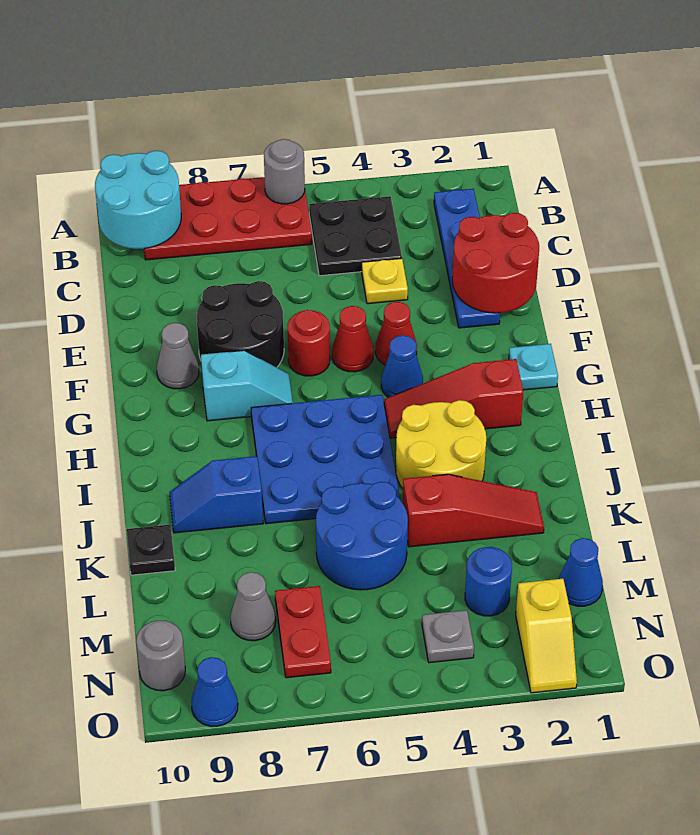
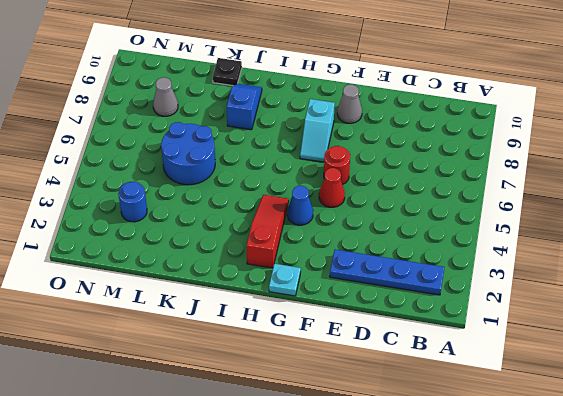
none -> red plate A6:B9 level 1
none -> black plate B4:C5 level 1
none -> yellow plate D4 level 1
none -> black round brick E7:F8 level 1

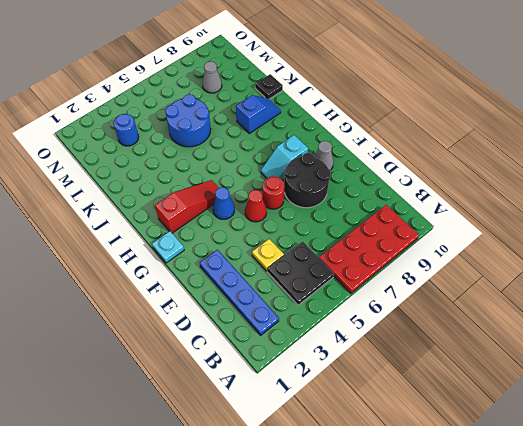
none -> red cone F4 level 1
none -> blue plate H5:J7 level 1
none -> yellow round brick I3:J4 level 1
none -> red slope K2:K4 level 1 top 4

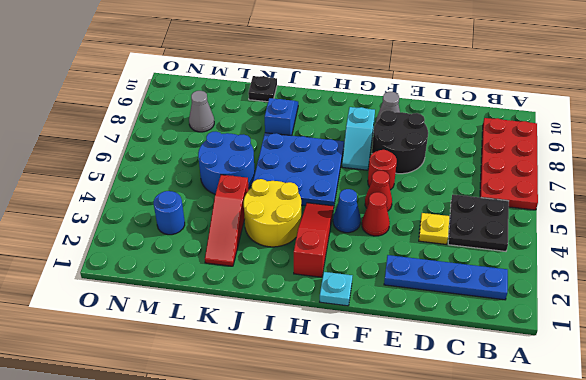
none -> blue cone M1 level 1
none -> red plate M7:N7 level 1
none -> yellow slope N2:O2 level 1 top N
none -> grey plate N4 level 1

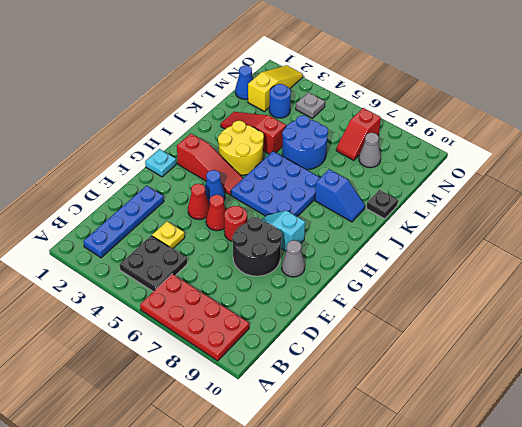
yellow slope M2:O2 level 1 top M -> yellow slope N2:O2 level 1 top N
red slope M7:N7 level 1 top N -> red plate M7:N7 level 1
none -> grey round brick N10 level 1
none -> blue cone O9 level 1
none -> grey round brick A6 level 2
none -> cyan round brick A9:B10 level 2

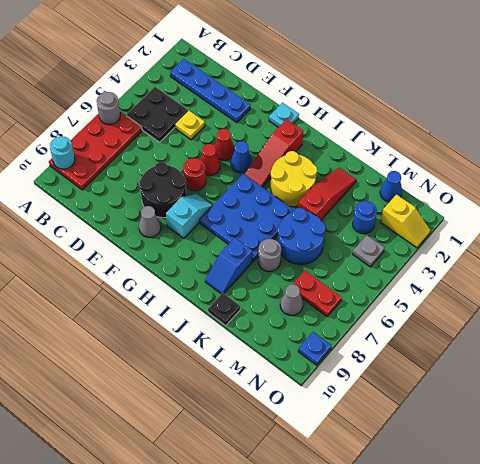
cyan round brick A9 level 2 -> cyan round brick A9:B10 level 2
grey round brick K7 level 1 -> grey round brick N10 level 1
blue plate O9 level 1 -> blue cone O9 level 1
none -> red round brick D1:E2 level 2

